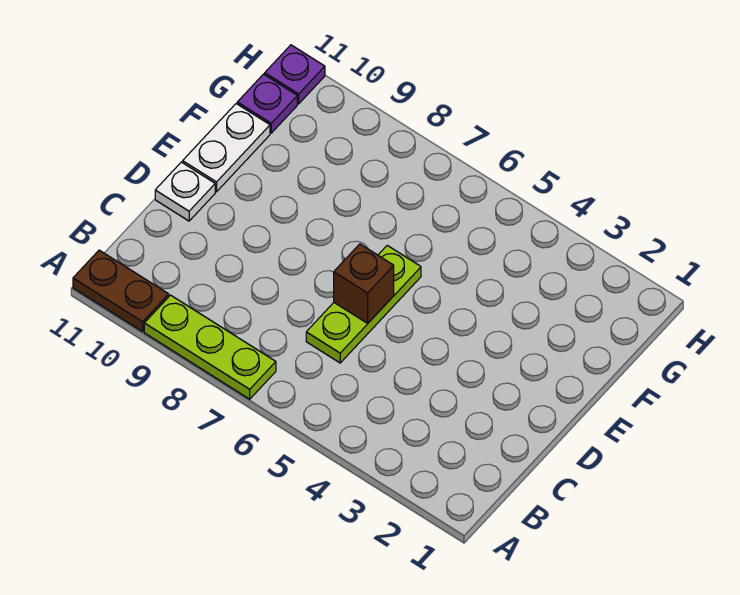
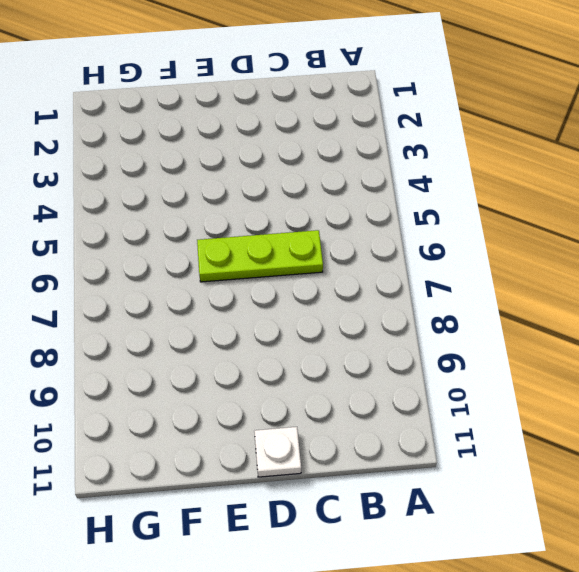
none -> lime plate A7:A9 level 1
none -> brown plate A10:A11 level 1

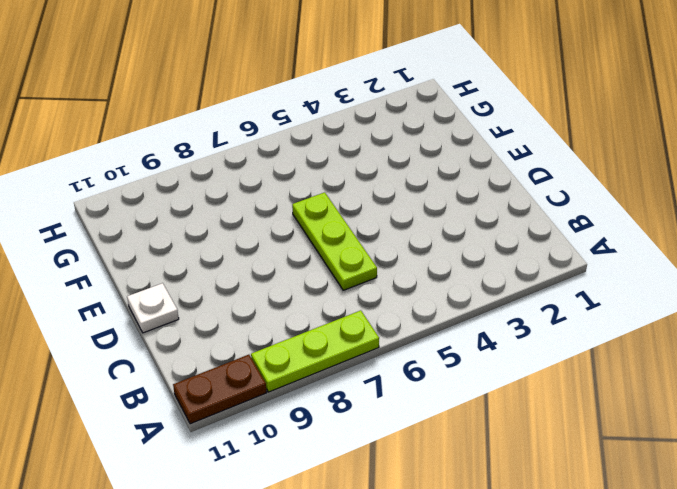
none -> white plate E11:F11 level 1
none -> purple plate G11 level 1

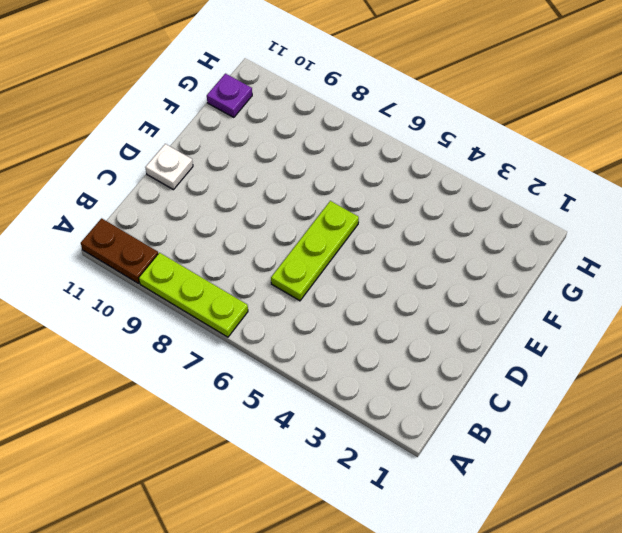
none -> white plate E11:F11 level 1
none -> purple plate H11 level 1

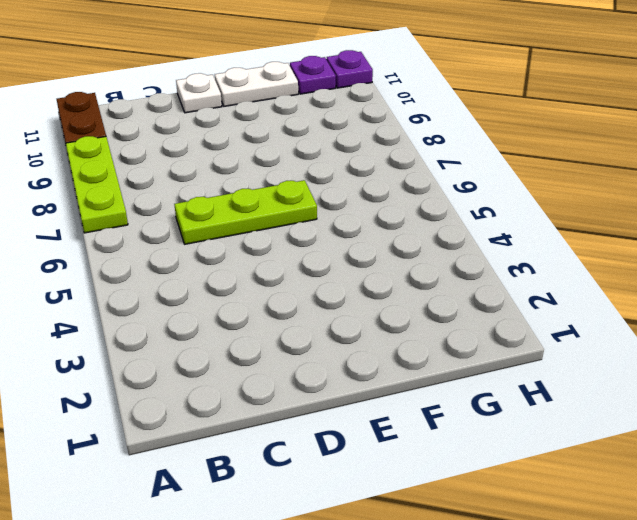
none -> brown brick D6 level 2

